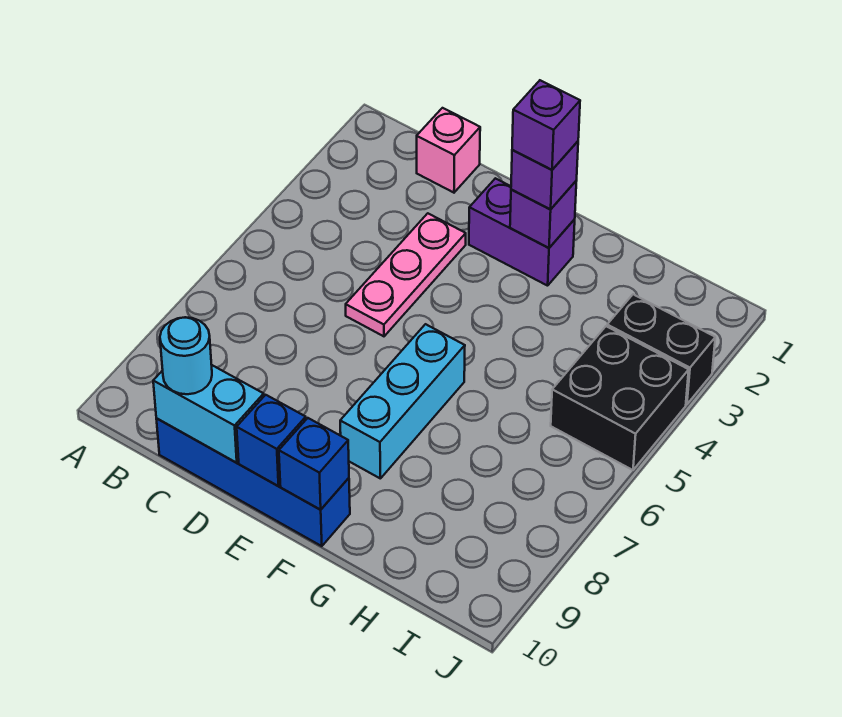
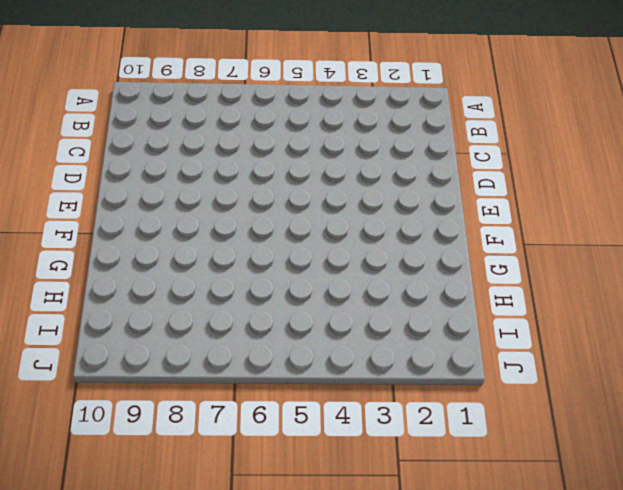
none -> pink brick C1 level 1
none -> blue brick C10:F10 level 1
none -> pink plate D3:D5 level 1

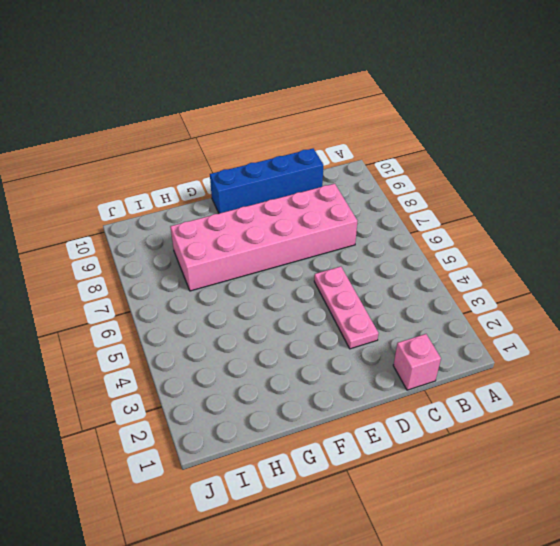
pink brick C7:H8 level 1 -> cyan brick F6:F8 level 1
none -> purple brick E2:F2 level 1
none -> black brick I3:J3 level 1
none -> black brick I4:J5 level 1

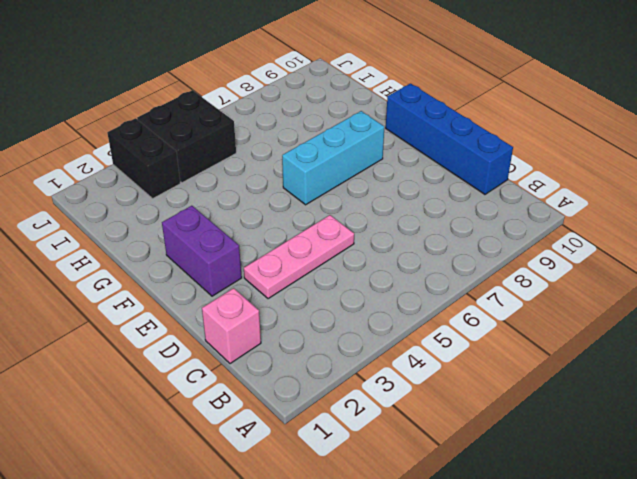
none -> cyan brick C10:D10 level 2
none -> blue brick E10 level 2
none -> purple brick F2 level 2

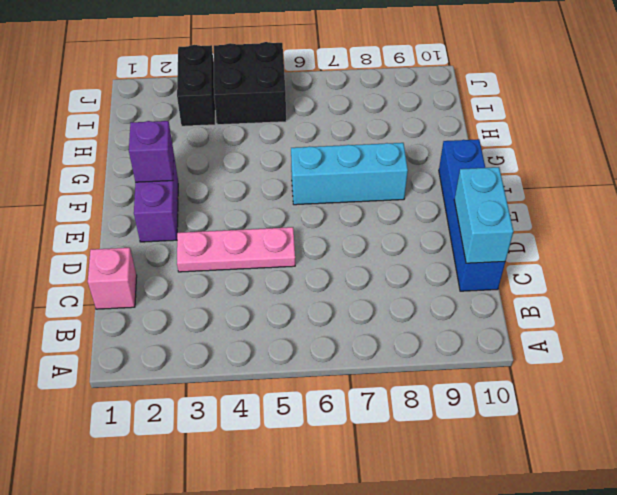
none -> blue brick E10 level 2
none -> blue brick F10 level 2
none -> cyan round brick C10 level 3

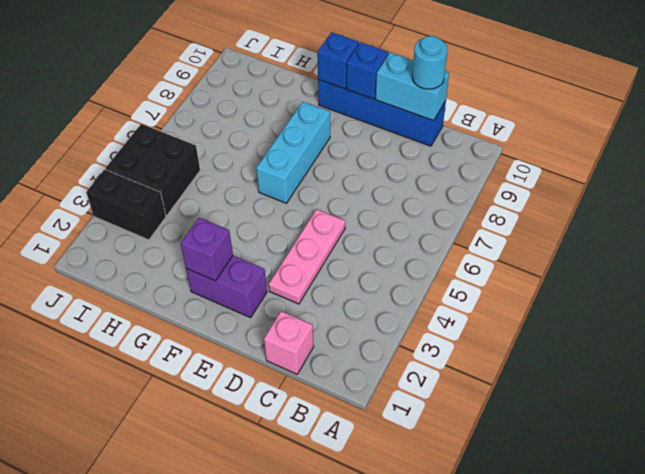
none -> purple brick F2 level 3
none -> purple brick F2 level 4

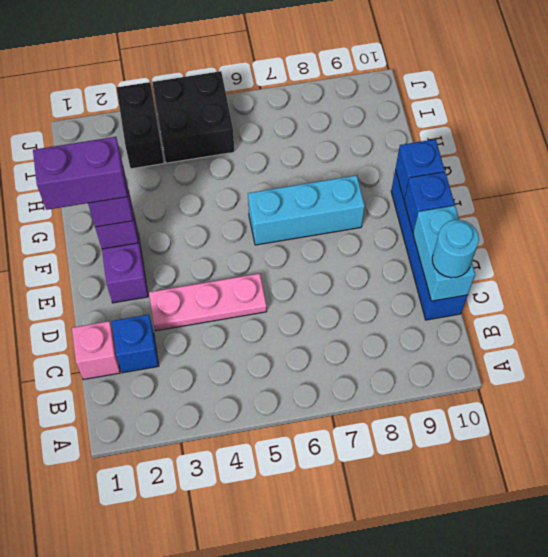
blue brick C2 level 1 -> none
purple brick F1:F2 level 4 -> purple brick F2 level 4

